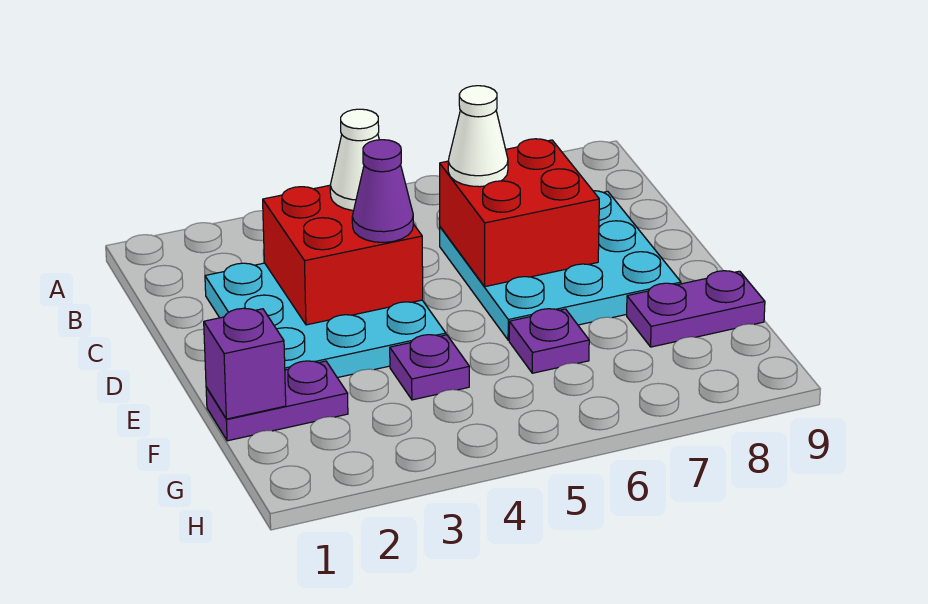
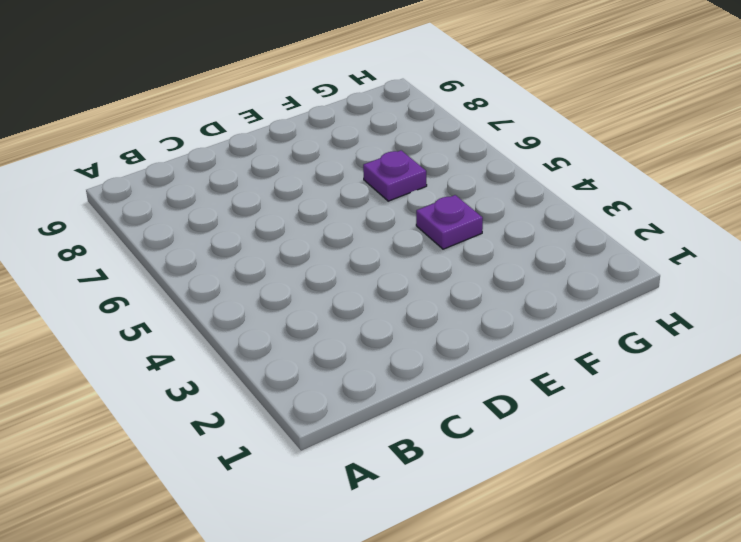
none -> cyan plate C2:E4 level 1
none -> cyan plate C6:E8 level 1
none -> purple plate F1:F2 level 1

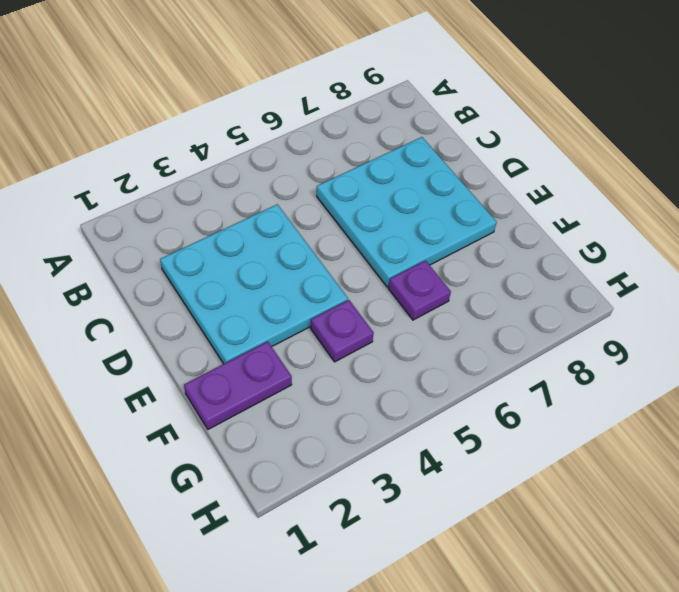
none -> purple plate F8:F9 level 1
none -> red brick C3:D4 level 2
none -> red brick C6:D7 level 2

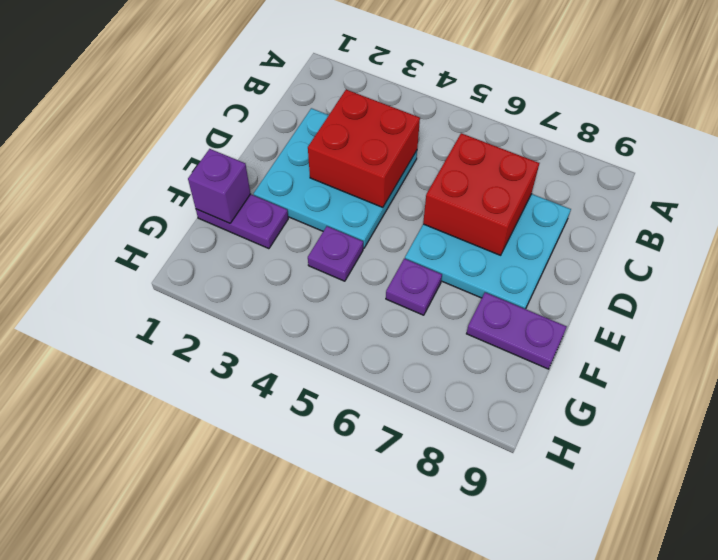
none -> white cone C4 level 3
none -> white cone C6 level 3
none -> purple cone D4 level 3

